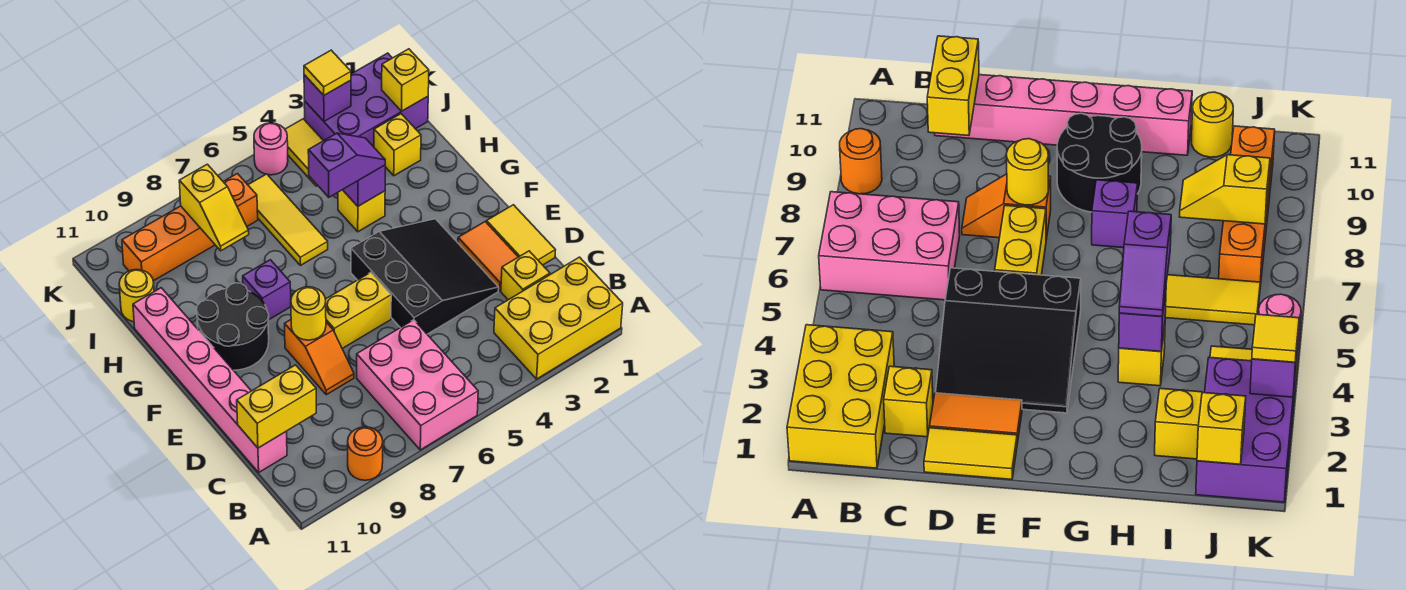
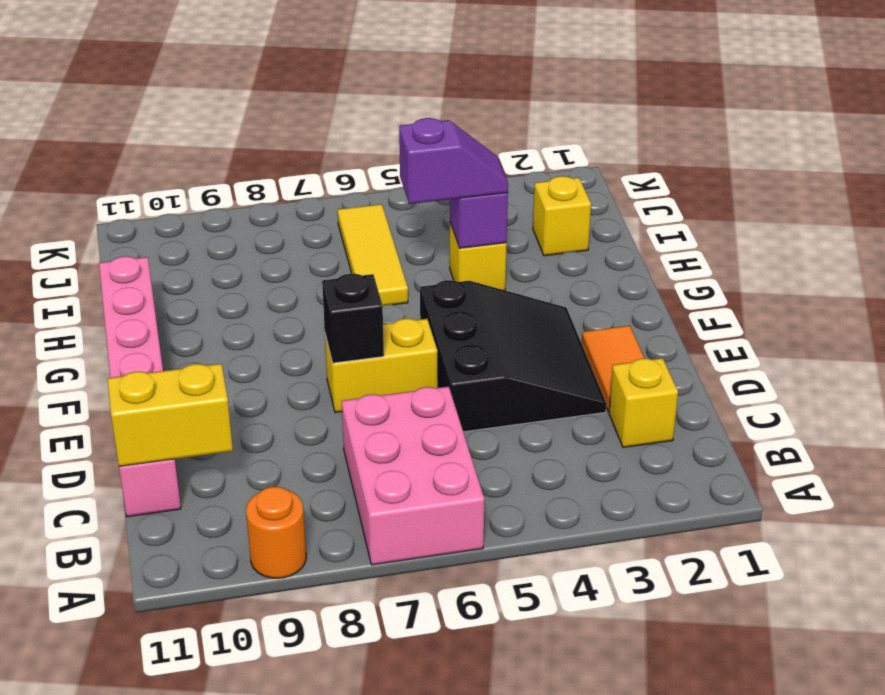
black brick E7 level 2 -> none
none -> yellow brick A1:B3 level 1
none -> yellow tile D1:E1 level 1
none -> orange slope D8:E8 level 1 top E

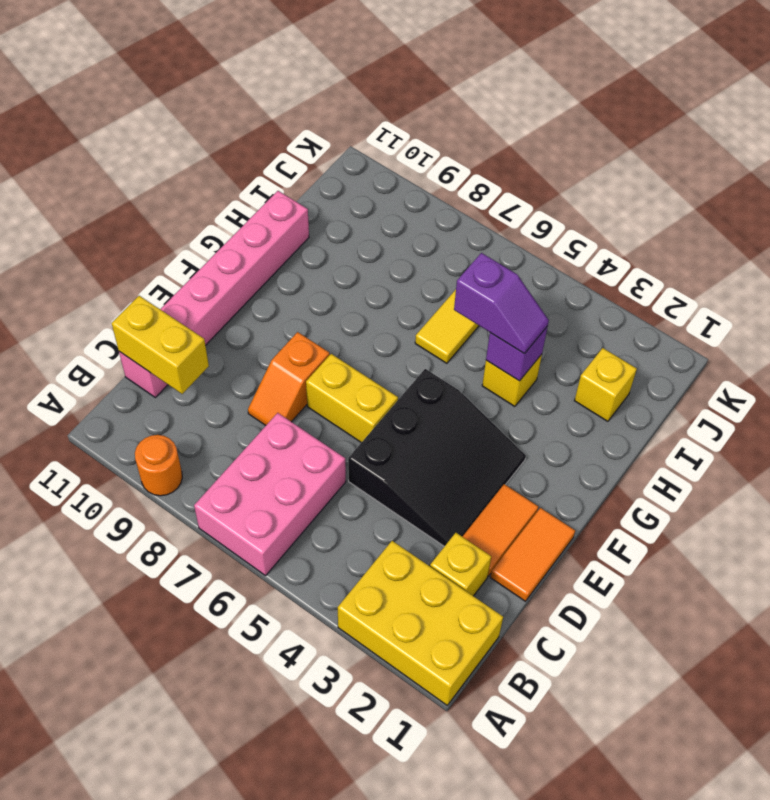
orange tile D1:E1 level 1 -> yellow tile D1:E1 level 1
none -> black round brick F9:G10 level 1
none -> purple brick G8 level 1
none -> yellow round brick I11 level 1

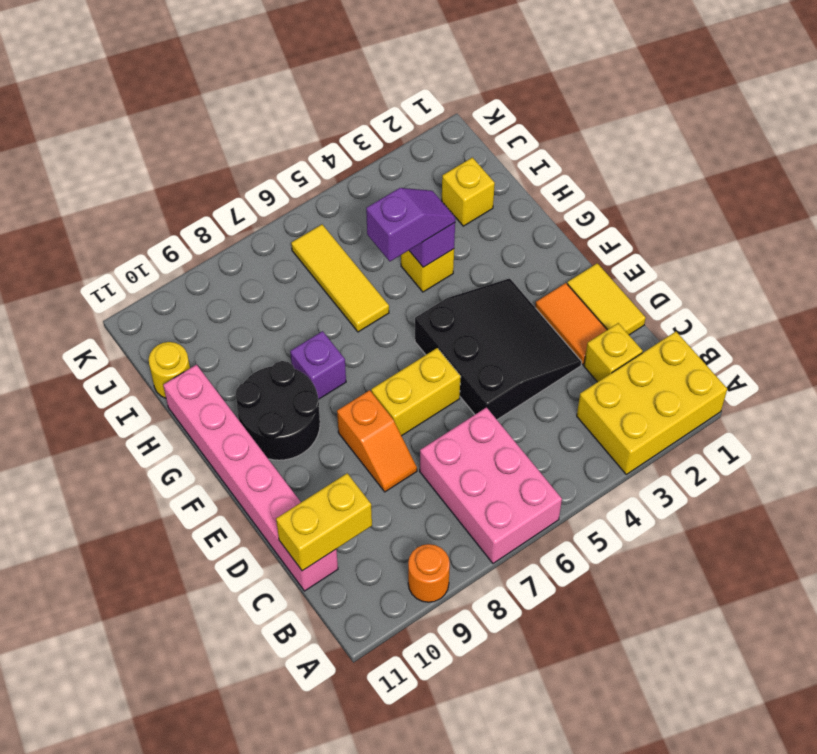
none -> purple brick J1:K3 level 1
none -> yellow tile J4:K4 level 1
none -> orange brick J7:J10 level 1

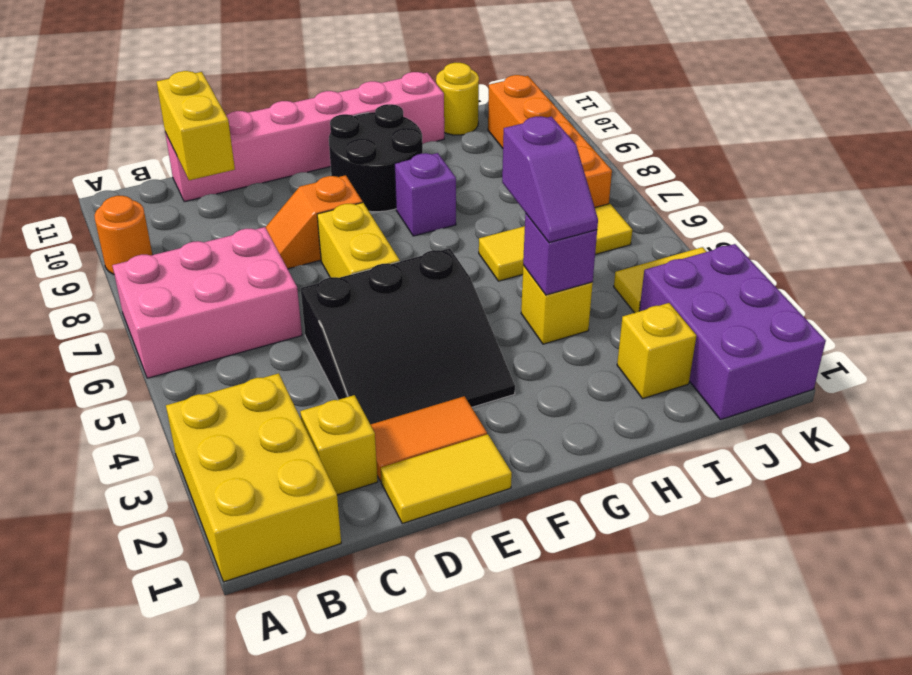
none -> pink round brick K5 level 1
none -> yellow round brick E8 level 2
none -> yellow slope I8:J8 level 2 top J

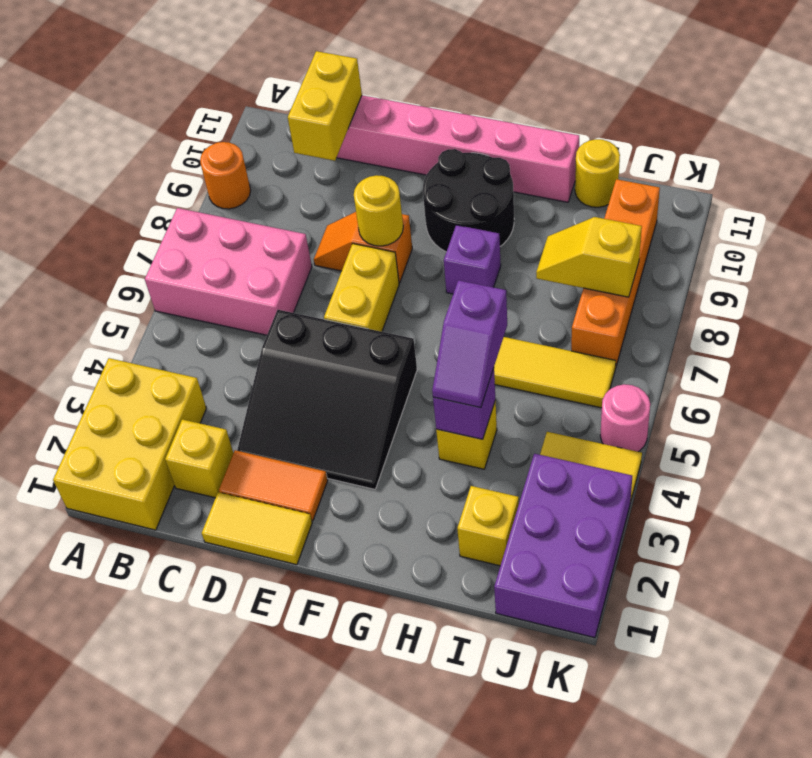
none -> yellow brick J1 level 2
none -> purple brick K3 level 2
none -> yellow tile K3 level 3

